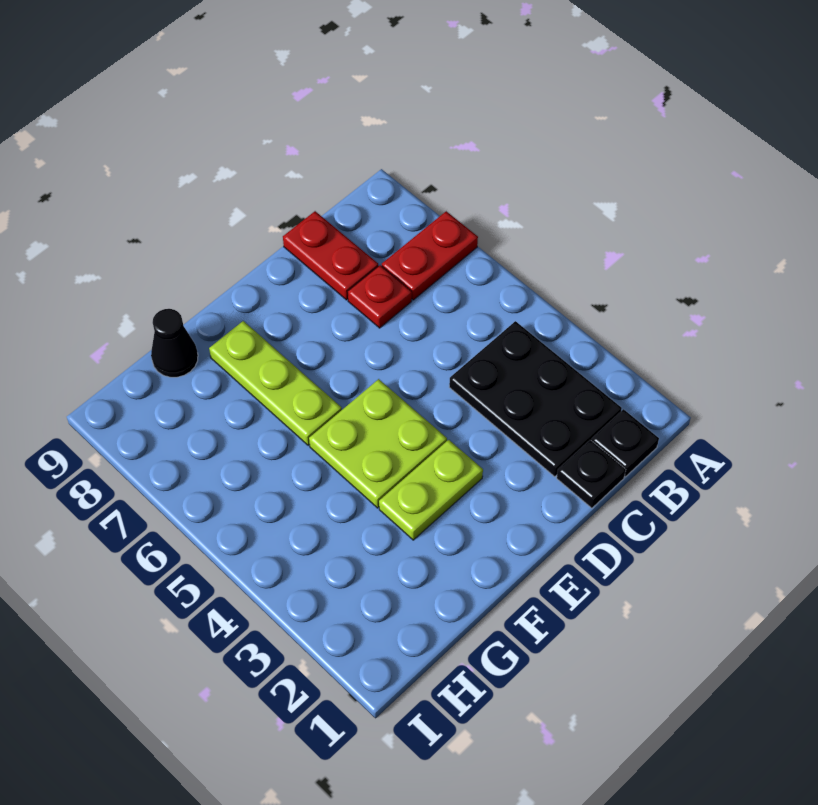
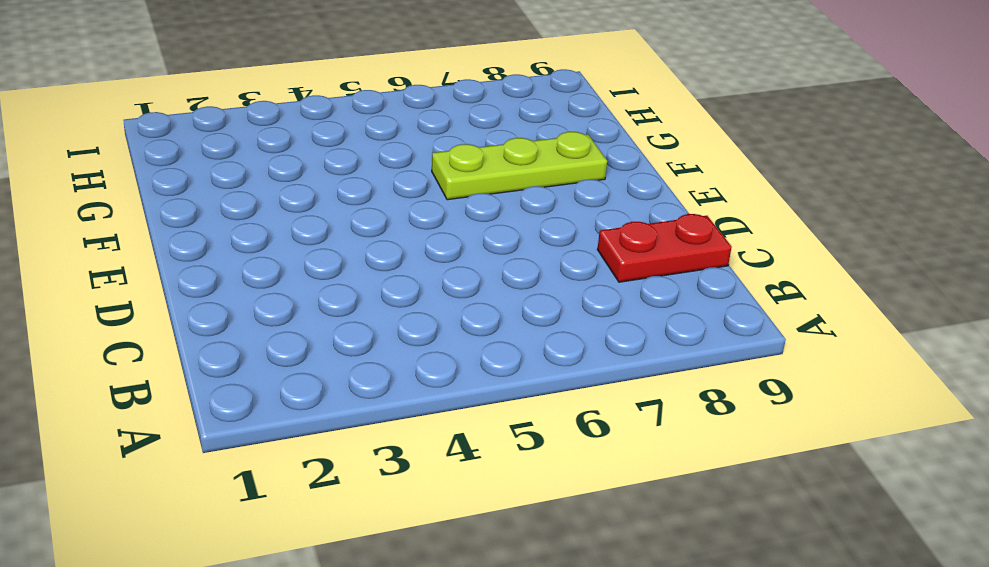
none -> red plate A7:B7 level 1
none -> black plate B1 level 1

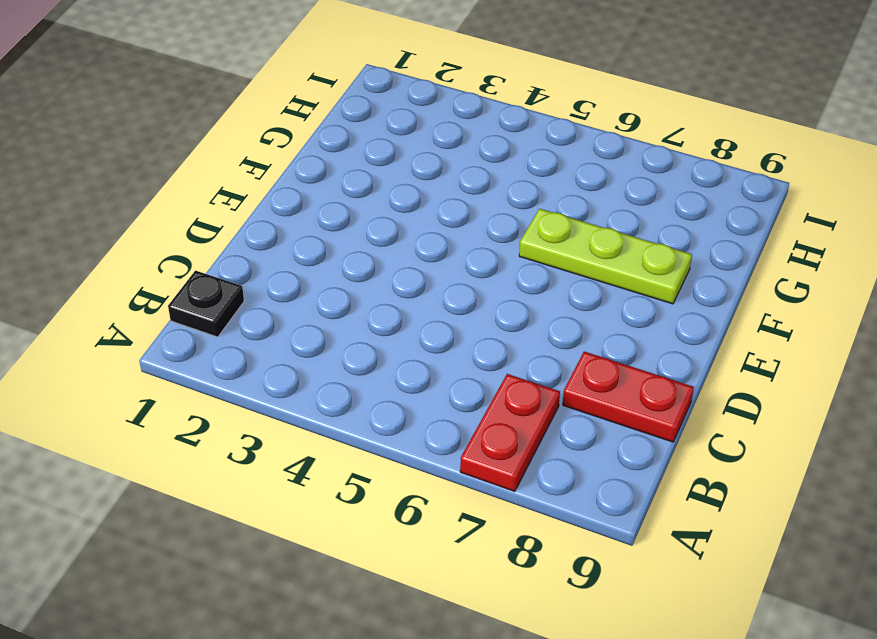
none -> black plate B2:C4 level 1
none -> black plate C1 level 1

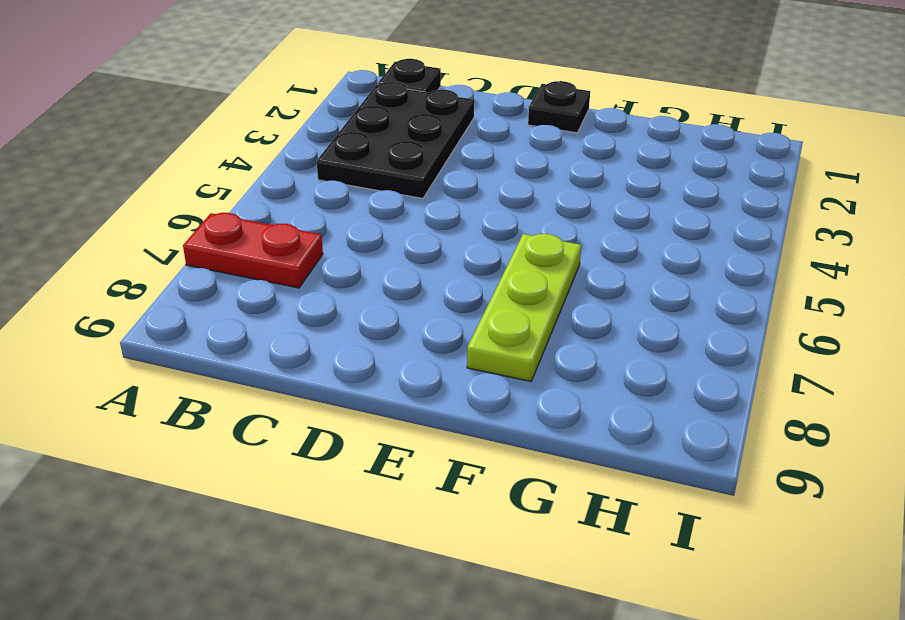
black plate E1 level 1 -> black plate C1 level 1
none -> red plate C7 level 1
none -> red plate C8:C9 level 1

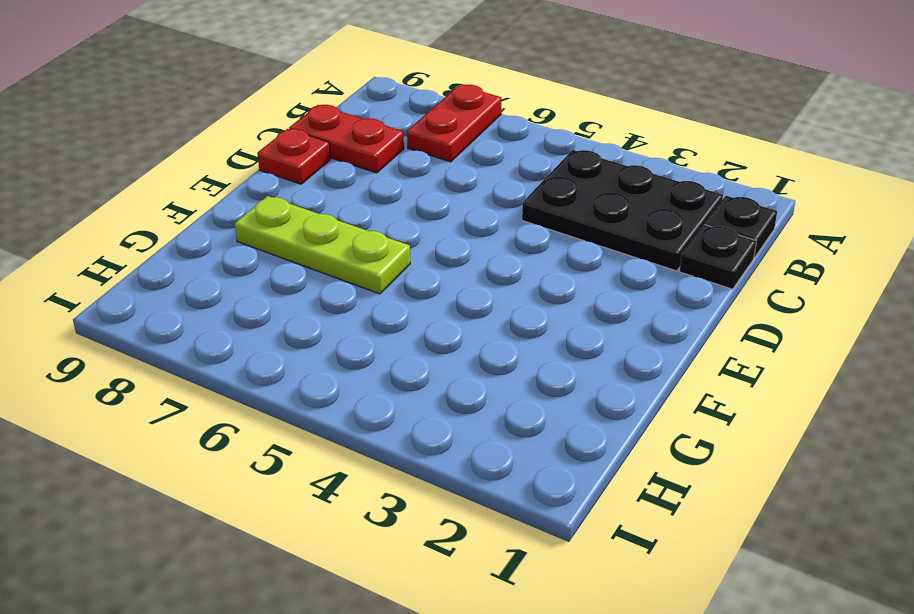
red plate D9 level 1 -> red plate C7 level 1
none -> lime plate E3:F3 level 1
none -> lime plate E4:F5 level 1

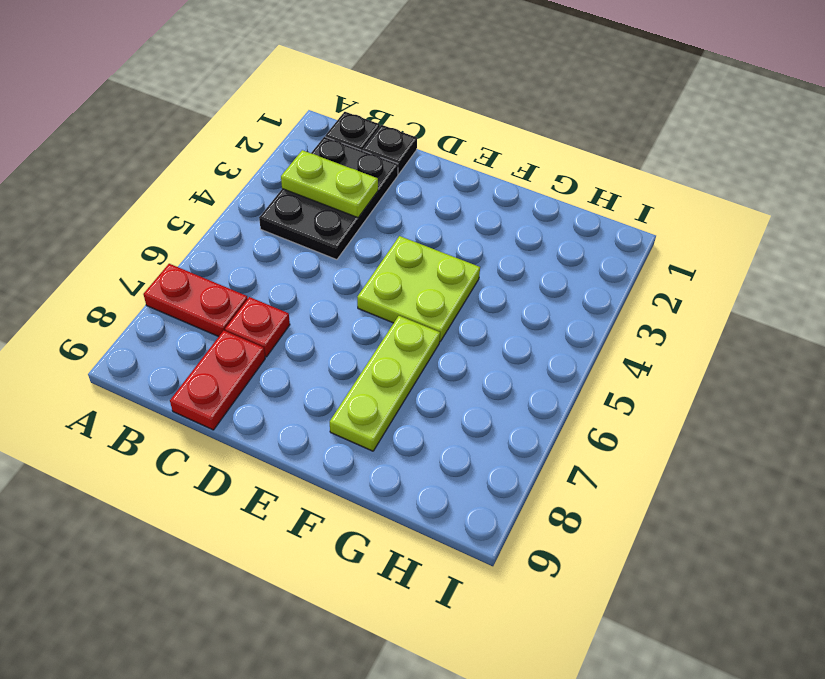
lime plate B3:C3 level 2 -> lime plate E3:F3 level 1
none -> black cone G9 level 1

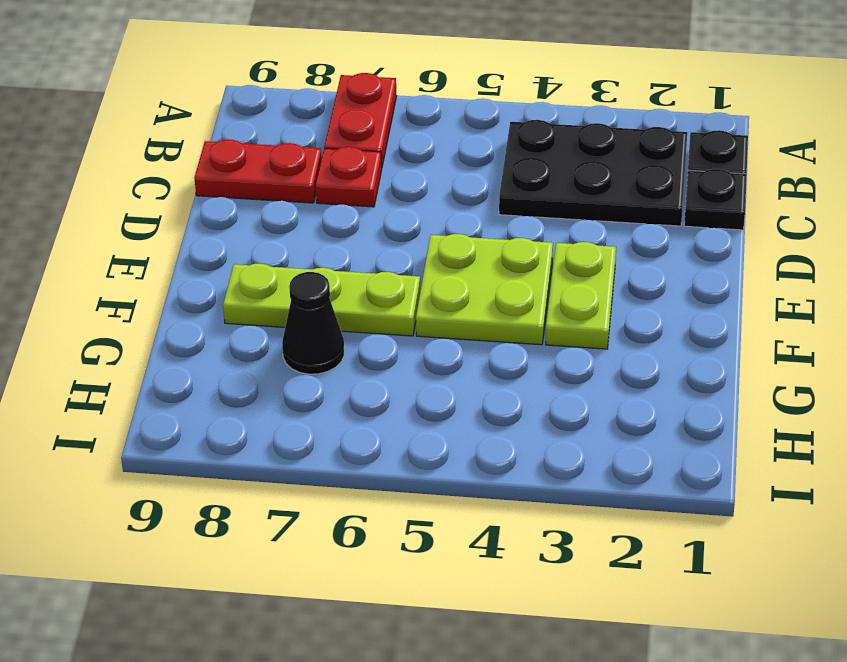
black cone G7 level 1 -> black cone G9 level 1

